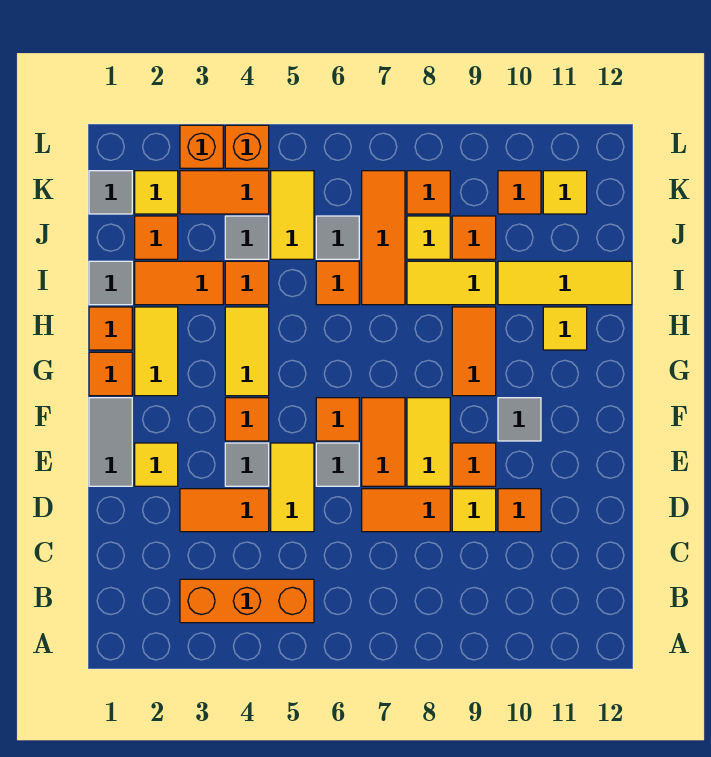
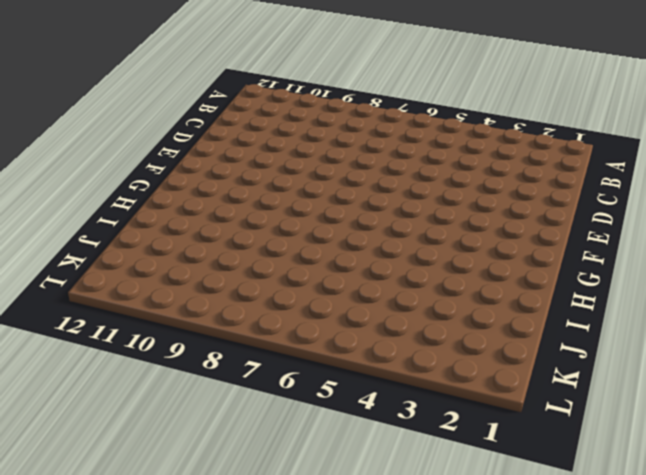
none -> orange brick B3:B5 level 1
none -> orange tile D3:D4 level 1
none -> yellow tile D5:E5 level 1
none -> orange tile D7:D8 level 1

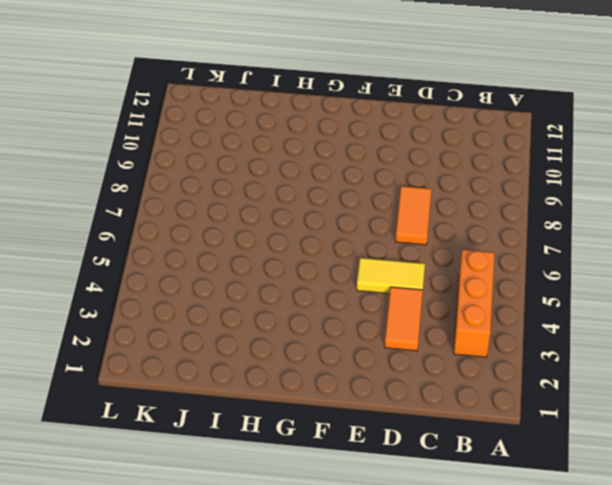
none -> yellow tile D9 level 1
none -> orange tile D10 level 1
none -> grey tile E1:F1 level 1
none -> yellow tile E2 level 1

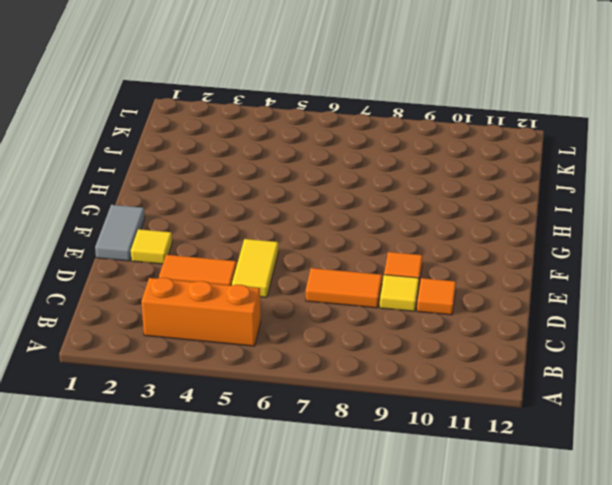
none -> grey tile E4 level 1
none -> grey tile E6 level 1
none -> orange tile E7:F7 level 1
none -> yellow tile E8:F8 level 1

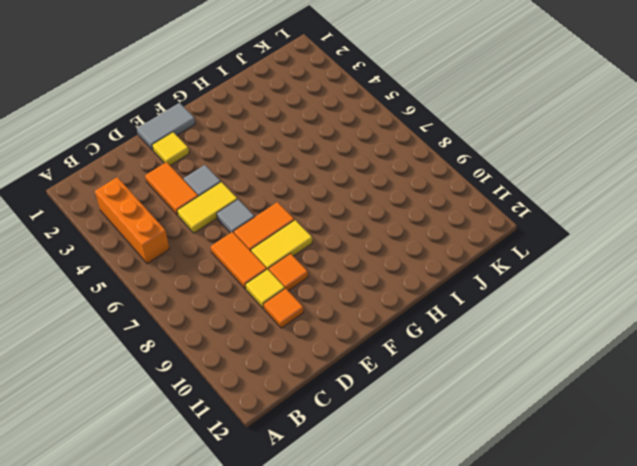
none -> orange tile F4 level 1
none -> orange tile F6 level 1
none -> grey tile F10 level 1
none -> orange tile G1 level 1

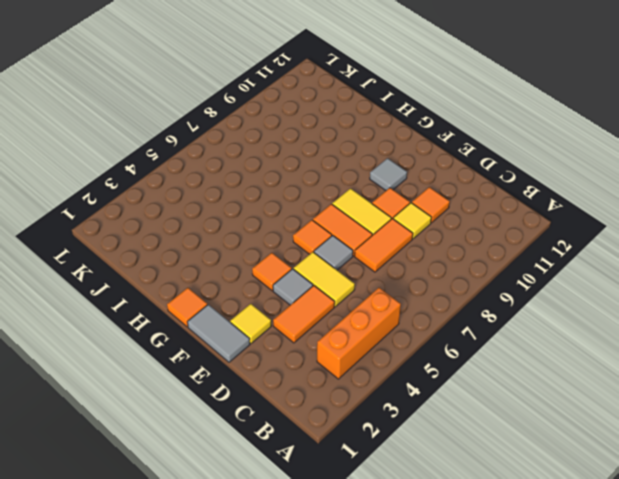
none -> yellow tile G2:H2 level 1
none -> yellow tile G4:H4 level 1
none -> orange tile G9:H9 level 1
none -> orange tile H1 level 1

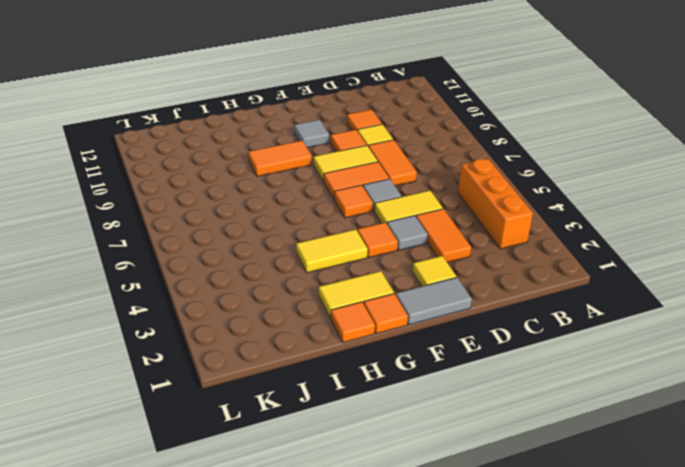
none -> yellow tile H11 level 1
none -> grey tile I1 level 1
none -> orange tile I2:I3 level 1
none -> orange tile I4 level 1

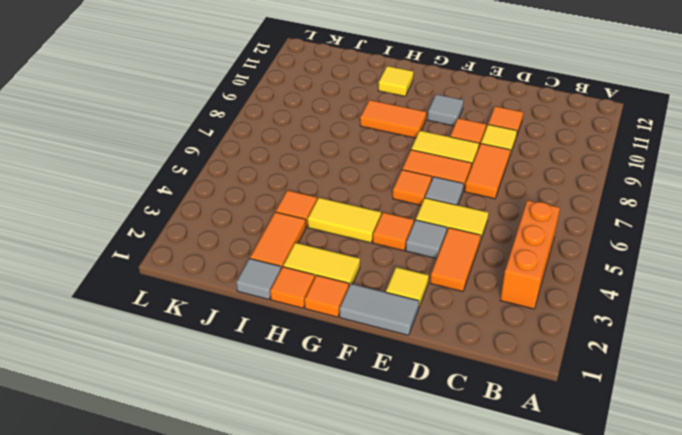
none -> orange tile I6 level 1
none -> orange tile I7:K7 level 1
none -> yellow tile I8:I9 level 1
none -> yellow tile I10:I12 level 1

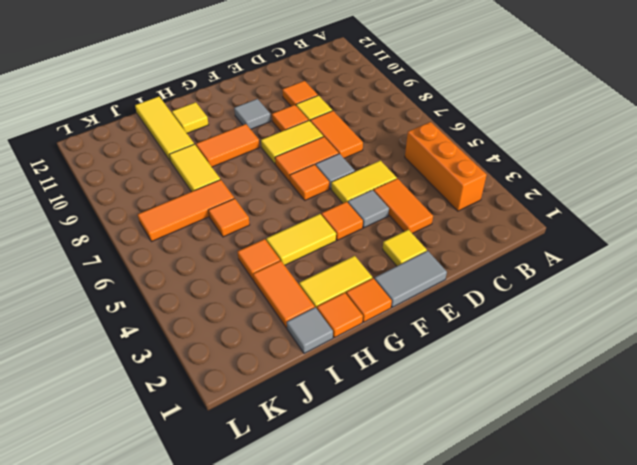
none -> orange tile J2 level 1
none -> grey tile J4 level 1
none -> yellow tile J5:K5 level 1
none -> grey tile J6 level 1

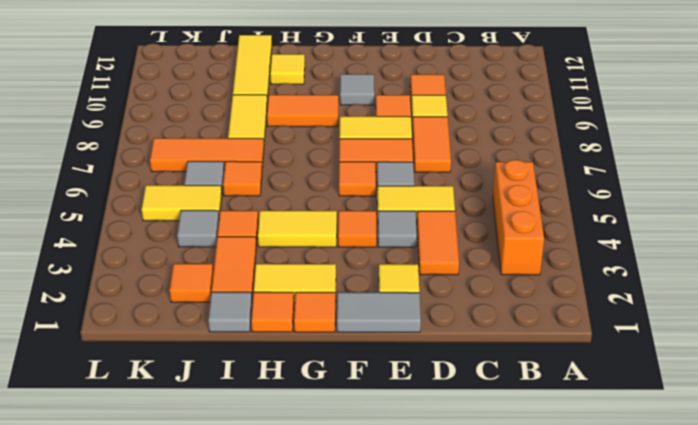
none -> yellow tile J8 level 1
none -> orange tile J9 level 1
none -> grey tile K1 level 1
none -> yellow tile K2 level 1

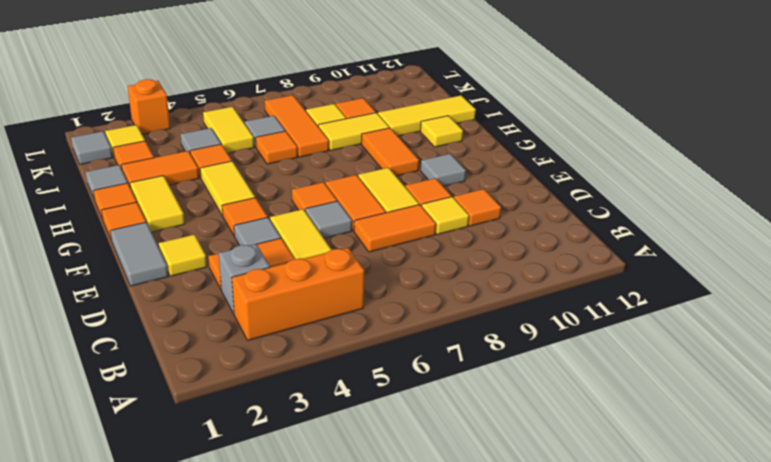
grey brick C3 level 1 -> none
none -> orange tile K3:K4 level 1
none -> orange tile K8 level 1
none -> orange tile K10 level 1
none -> yellow tile K11 level 1

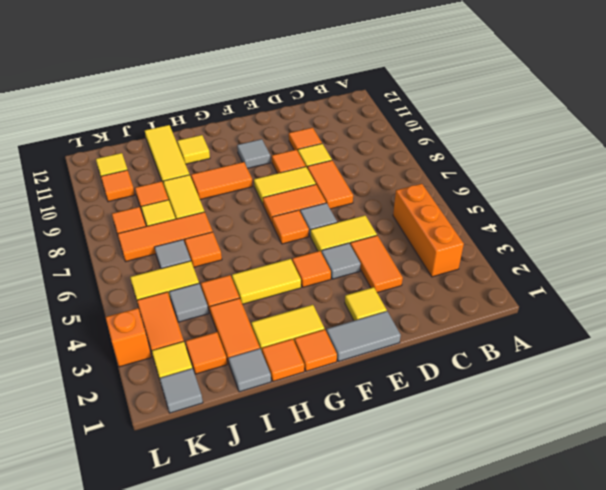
none -> orange brick L4 level 1

